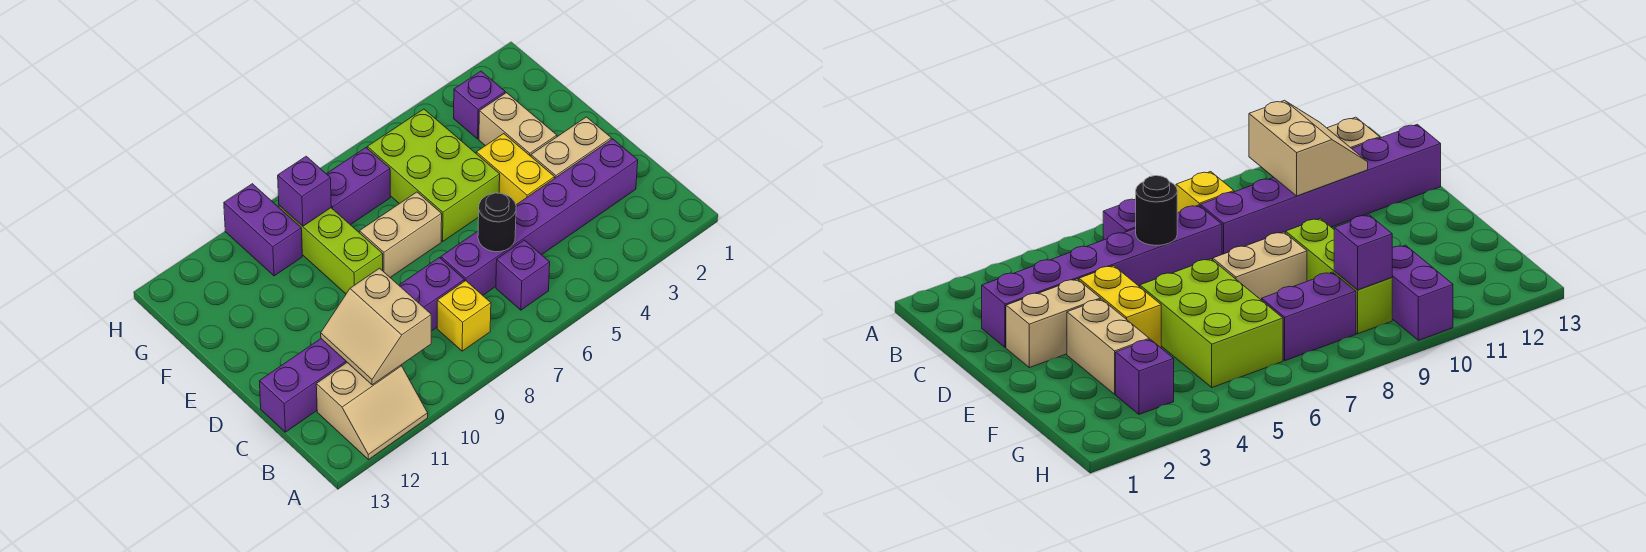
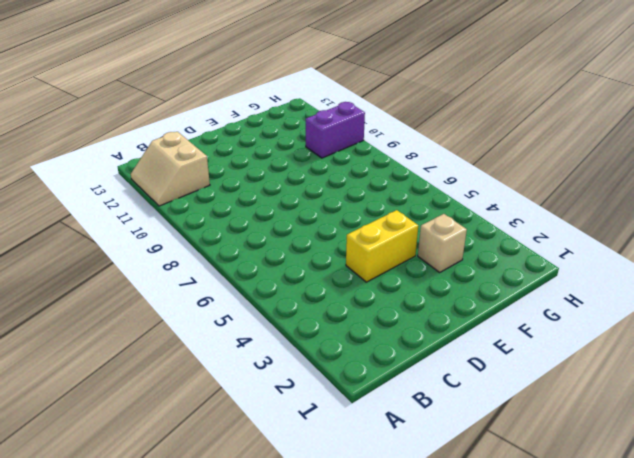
tan brick F3 level 1 -> tan brick E3:F3 level 1
none -> purple brick B6 level 1
none -> yellow brick B8 level 1
none -> purple brick C2:C7 level 1

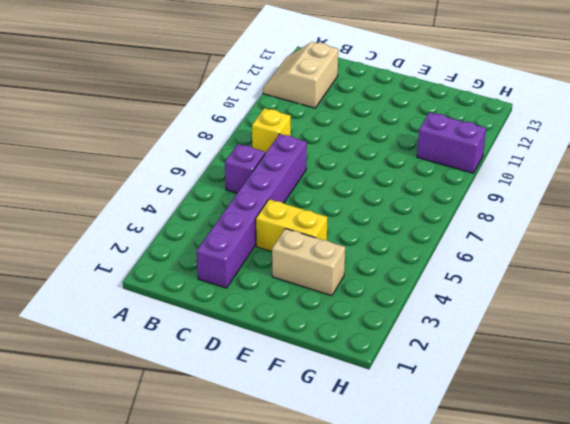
none -> purple brick C8:C13 level 1
none -> tan brick D2:D3 level 1
none -> lime brick E5:G6 level 1

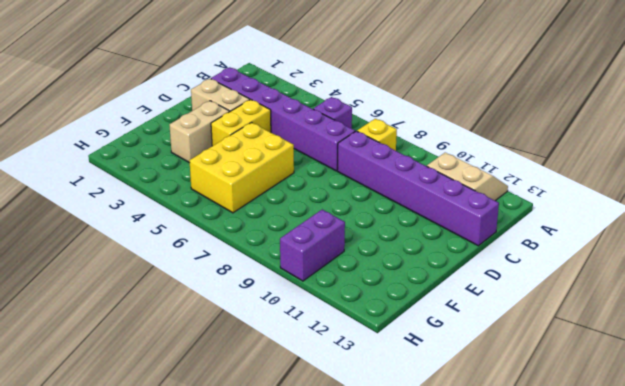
yellow brick E5:G6 level 1 -> lime brick E5:G6 level 1
none -> tan brick E7:E8 level 1
none -> lime brick E9:G9 level 1
none -> purple brick G3 level 1

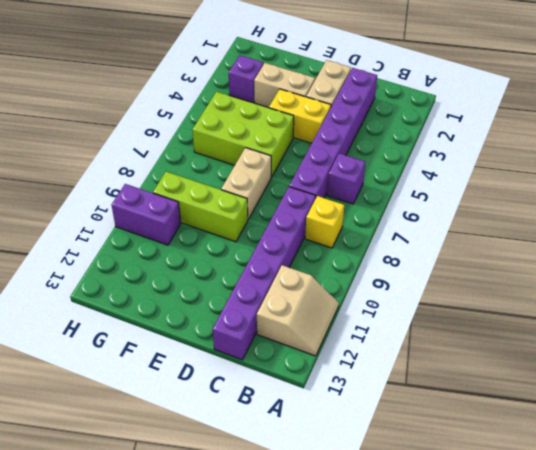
none -> purple brick G7:G8 level 1
none -> tan slope B10:C11 level 2 top 10
none -> black round brick C6 level 2

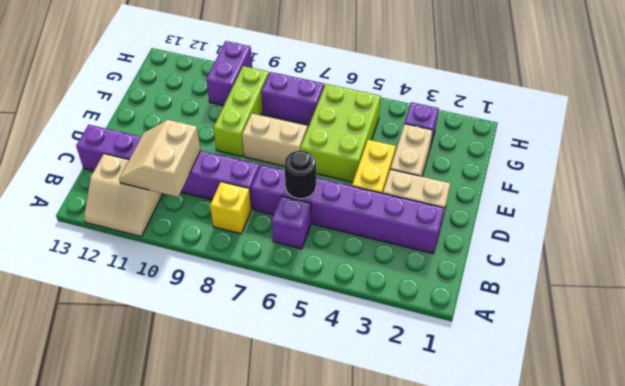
none -> purple brick G9 level 2

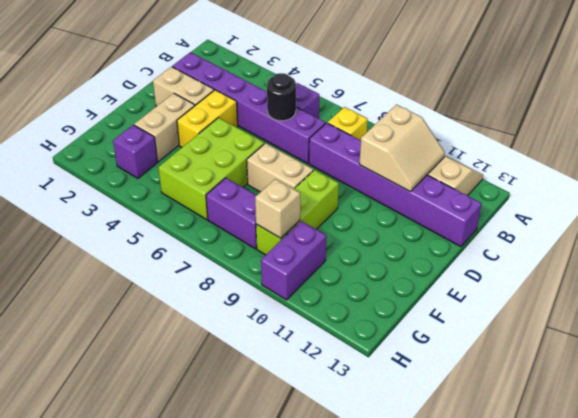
tan brick G9 level 2 -> purple brick G9 level 2

